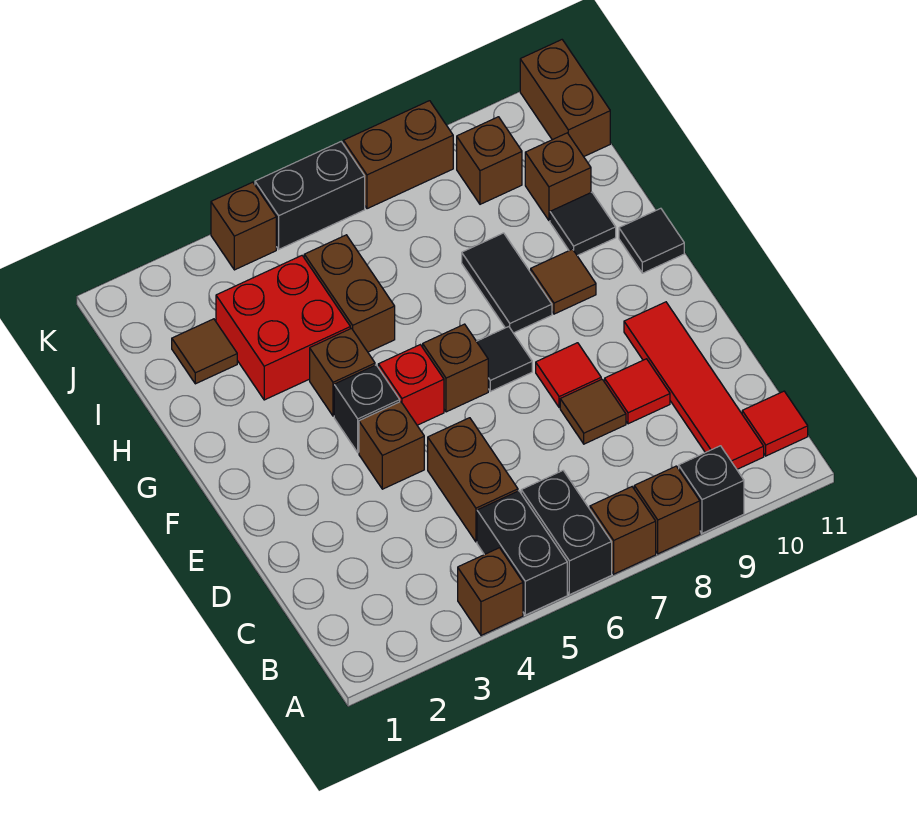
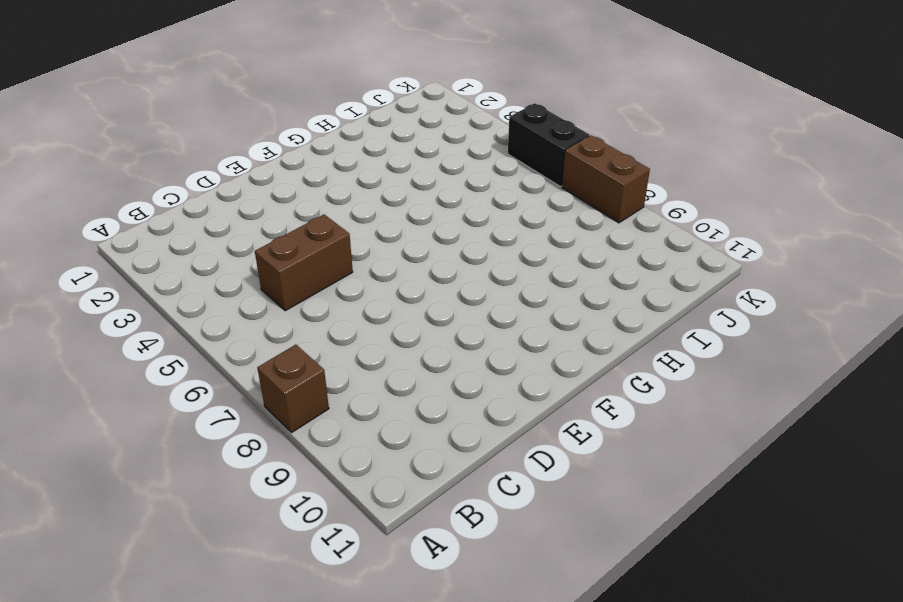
none -> brown brick A4 level 1
none -> black brick A5:B5 level 1
none -> black brick A6:B6 level 1
none -> brown brick A7 level 1

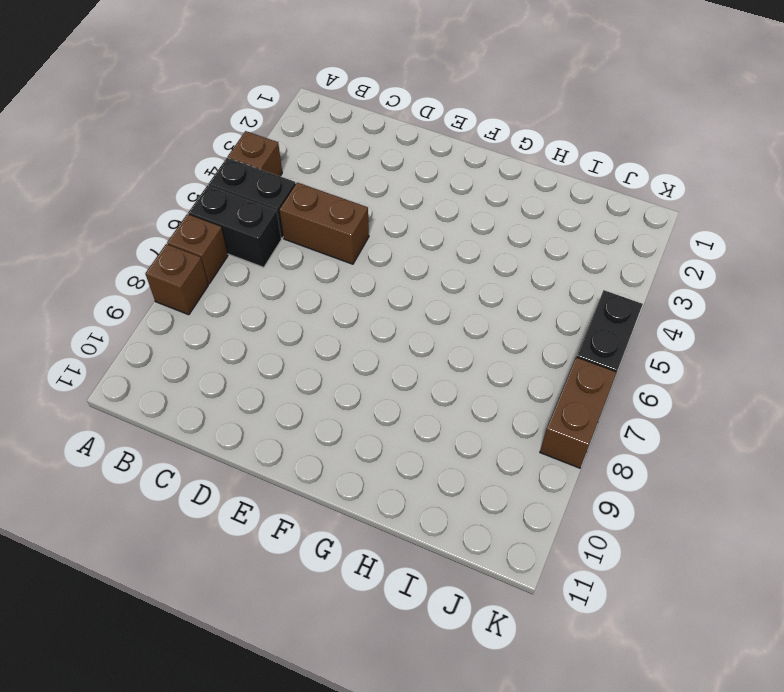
none -> black brick A9 level 1
none -> red tile B10:E10 level 1
none -> red tile B11 level 1
none -> brown tile D8 level 1

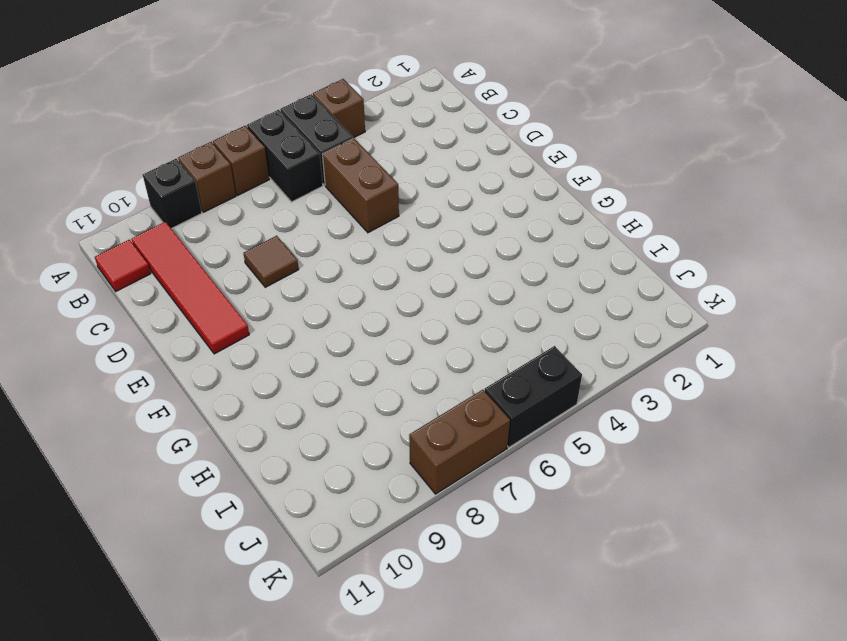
none -> red tile D9 level 1
none -> brown brick E4 level 1
none -> red tile E8 level 1
none -> black brick F4 level 1

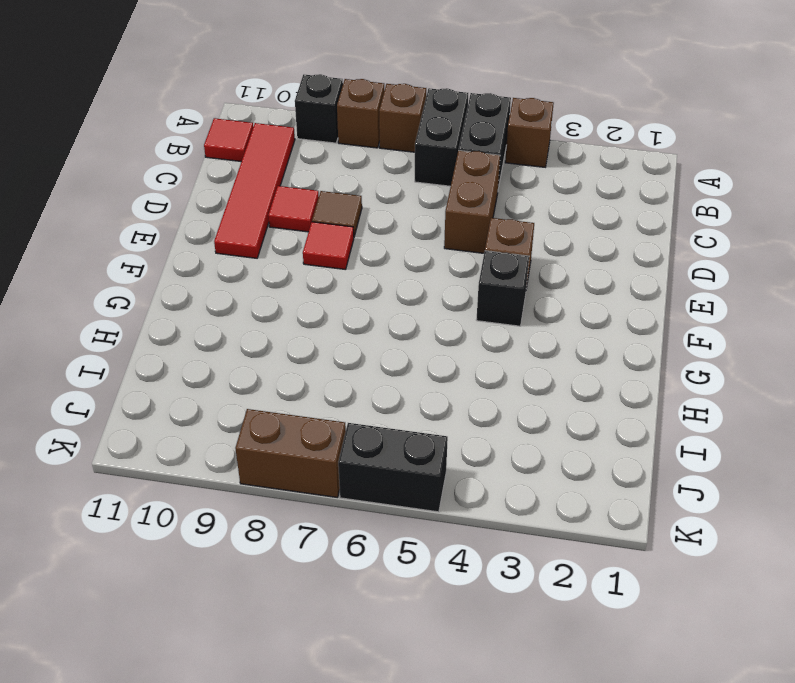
none -> red brick F5 level 1
none -> brown brick F6 level 1
none -> black tile F7 level 1
none -> brown brick G4 level 1

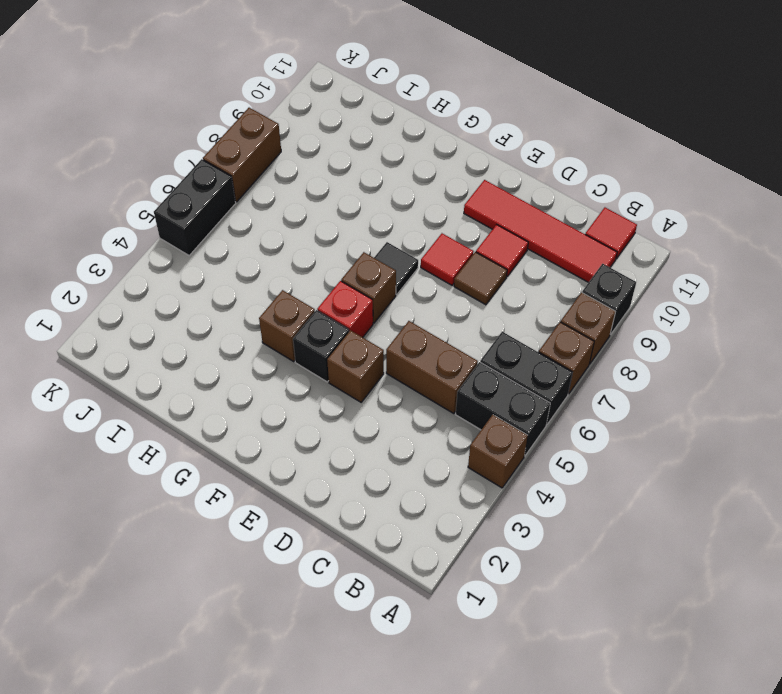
none -> black tile G8:H8 level 1
none -> brown tile G9 level 1
none -> black tile G11 level 1
none -> red brick H3:I4 level 1

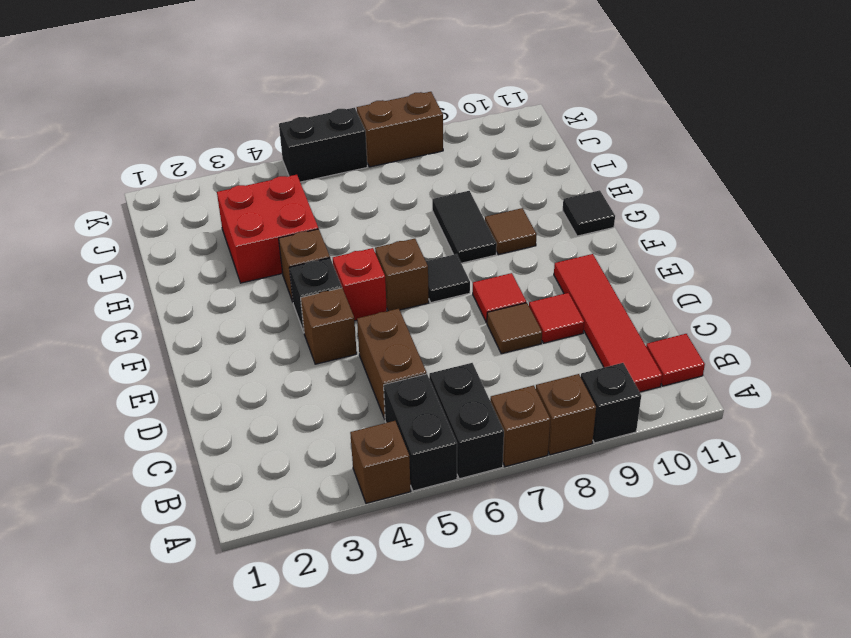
none -> brown brick H5:I5 level 1
none -> black tile H10 level 1
none -> brown tile I2 level 1
none -> brown brick I10 level 1

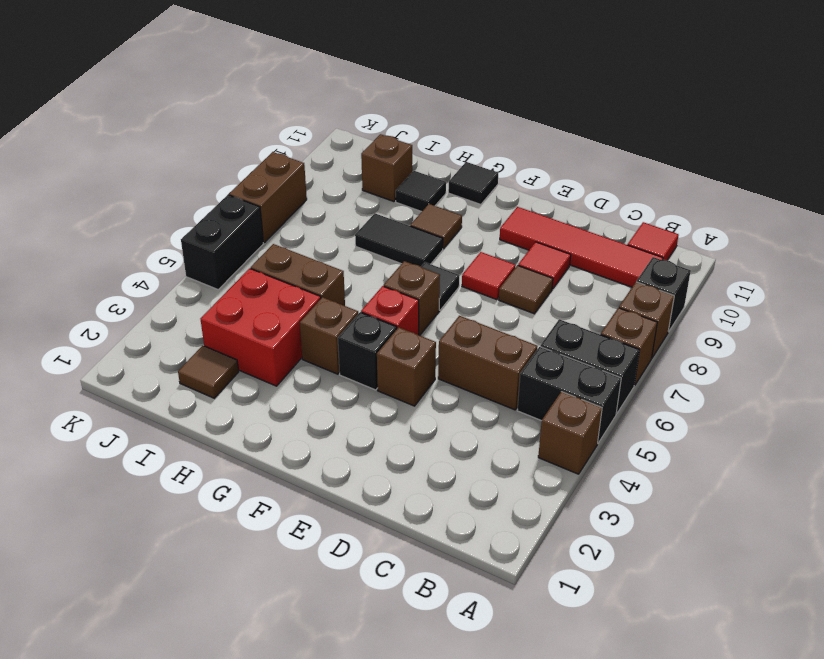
none -> brown brick J9 level 1
none -> brown brick J11:K11 level 1
none -> brown brick K4 level 1

